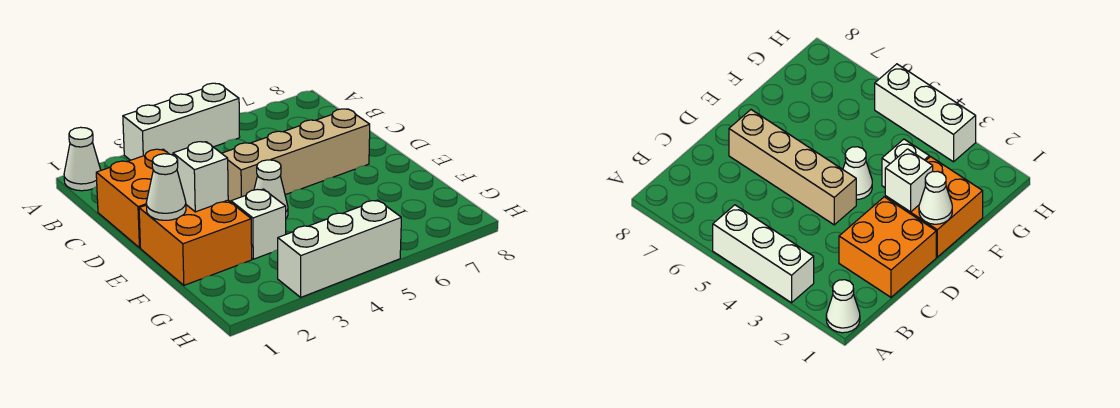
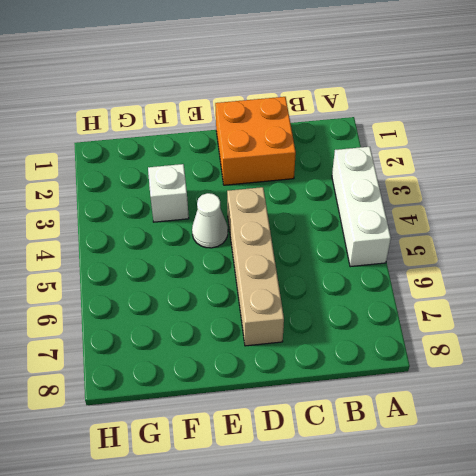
none -> white cone A1 level 1
none -> orange brick E1:F2 level 1

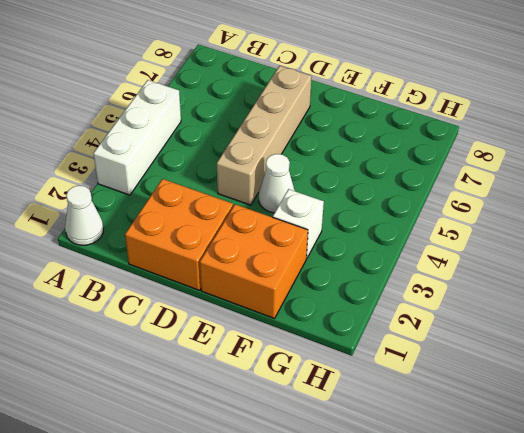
none -> white brick H3:H5 level 1
none -> white cone E1 level 2

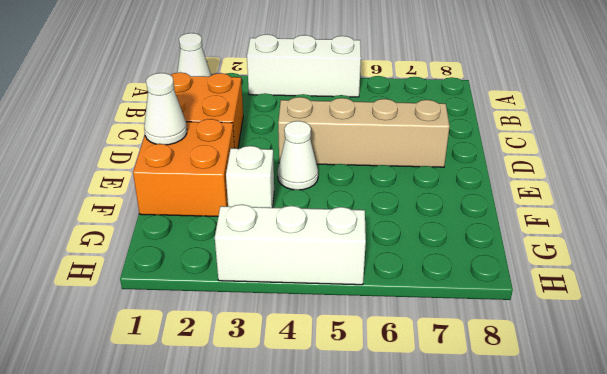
none -> white brick E2 level 2

